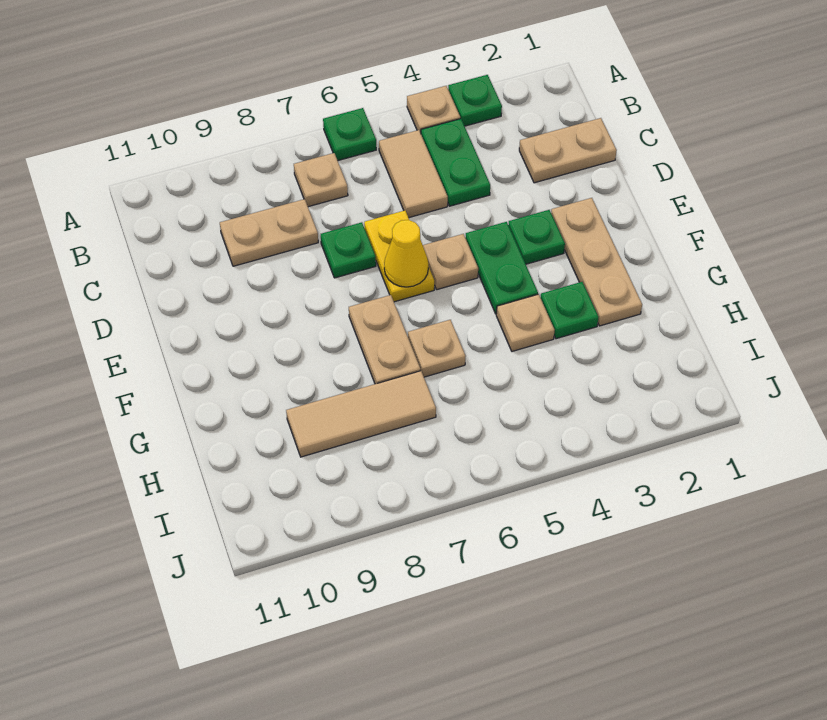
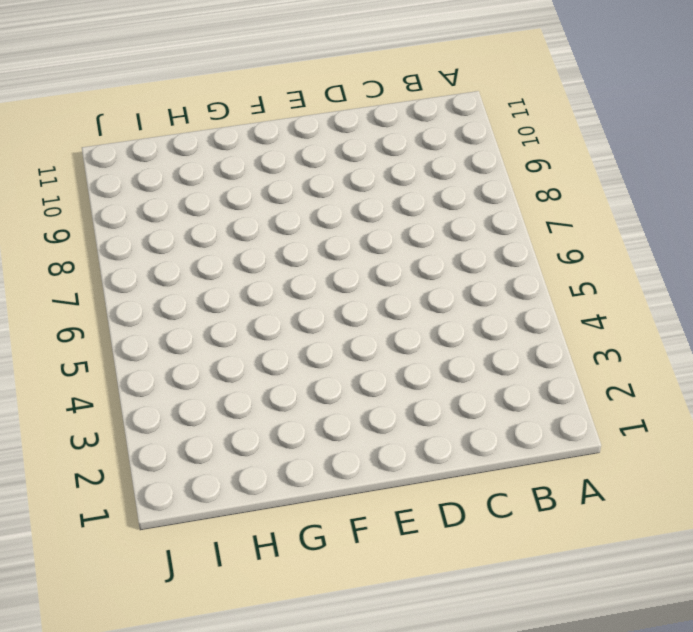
none -> green plate A3 level 1
none -> tan plate A4 level 1
none -> green plate A6 level 1

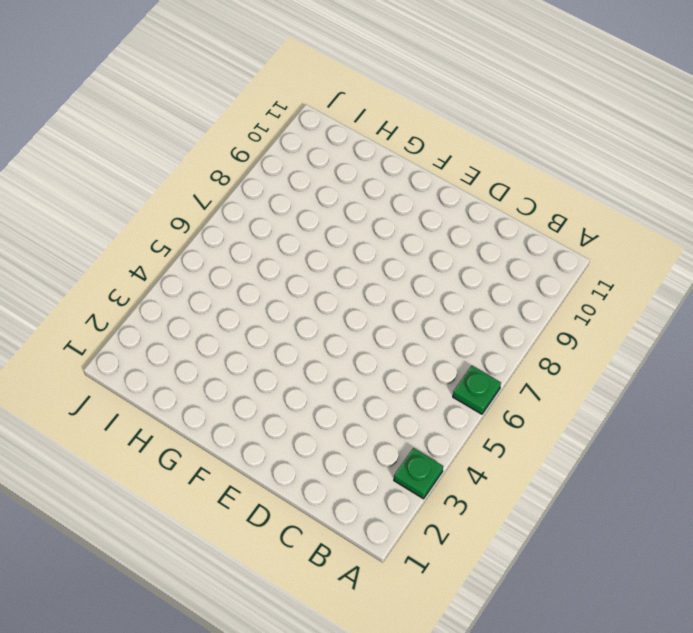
none -> tan plate A4 level 1
none -> green plate B4:C4 level 1
none -> tan tile B5:C5 level 1

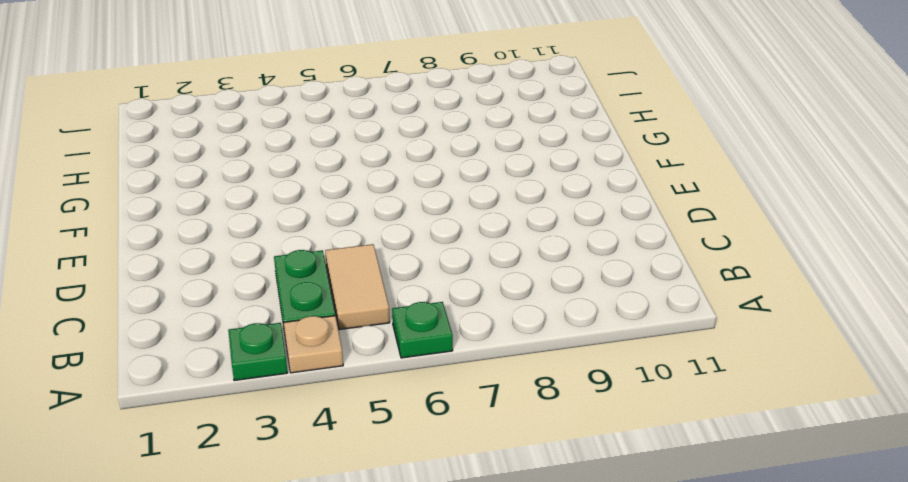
none -> tan plate B7 level 1
none -> tan plate C1:C2 level 1
none -> tan plate C8:C9 level 1

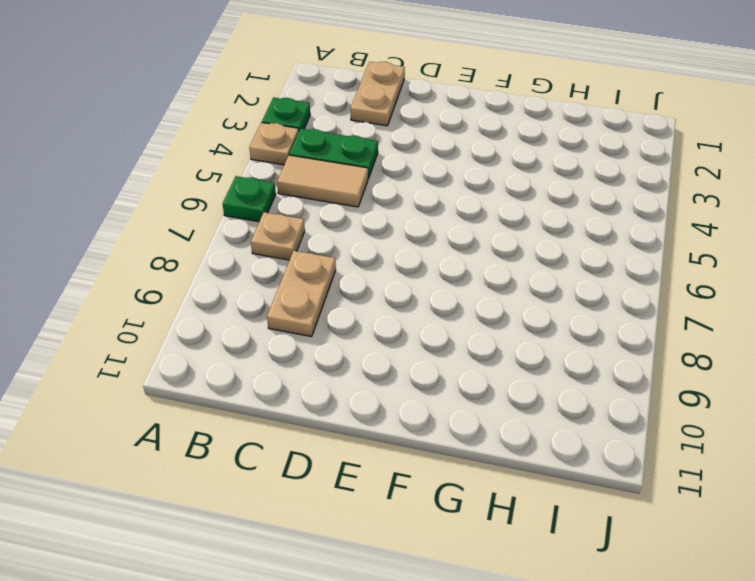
none -> yellow plate D6:E6 level 1
none -> green plate D7 level 1
none -> tan plate E2:G2 level 1

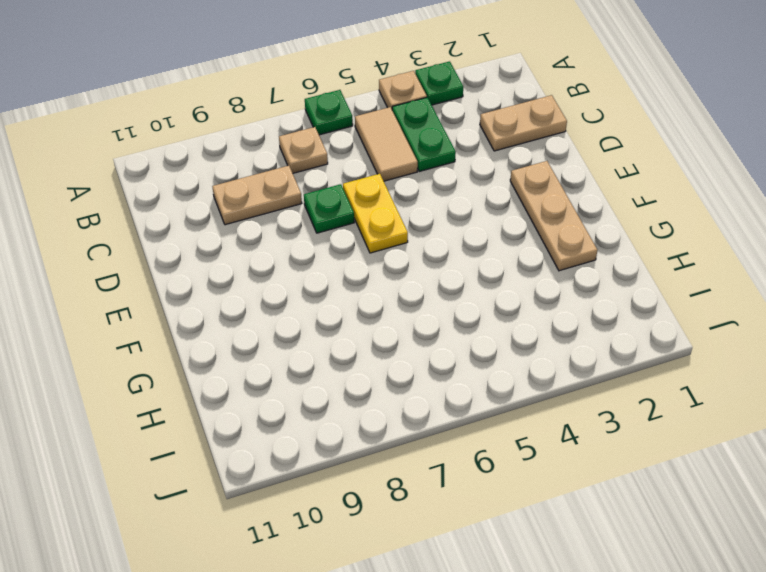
none -> green plate E3 level 1
none -> green plate E4:F4 level 1
none -> tan plate E5 level 1

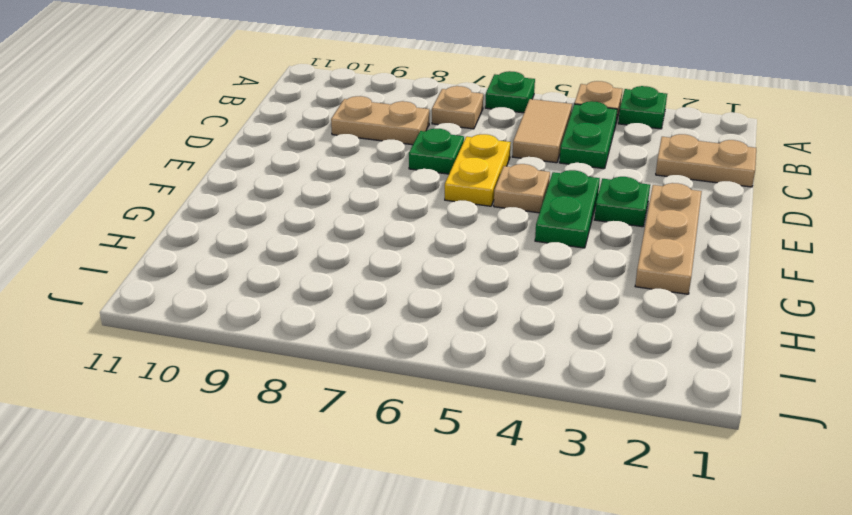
none -> tan plate F7:G7 level 1
none -> green plate G3 level 1
none -> tan plate G4 level 1

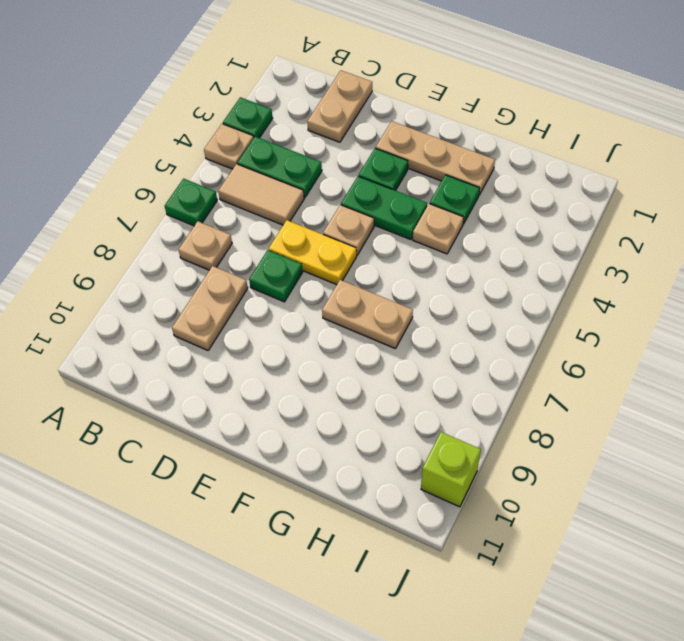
lime brick J10 level 1 -> none
none -> tan plate G6 level 1
none -> tan tile H7:H9 level 1
none -> yellow cone E6 level 2

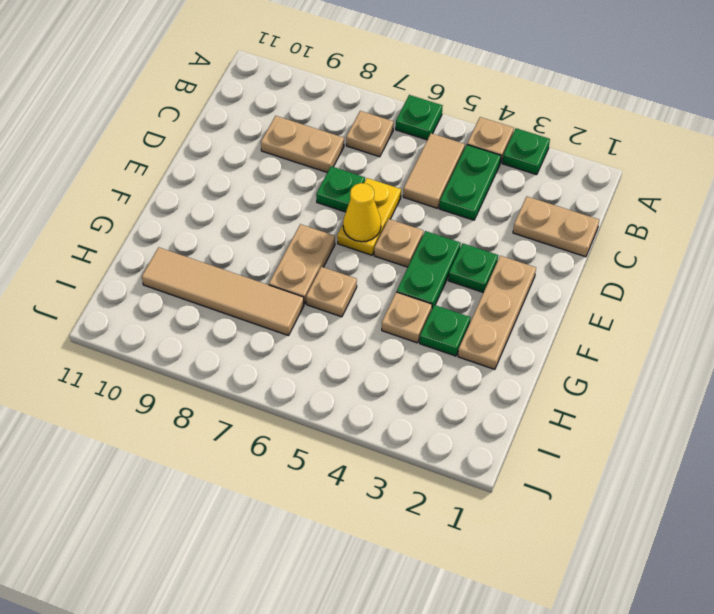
tan tile H7:H10 level 1 -> tan tile H7:H9 level 1

